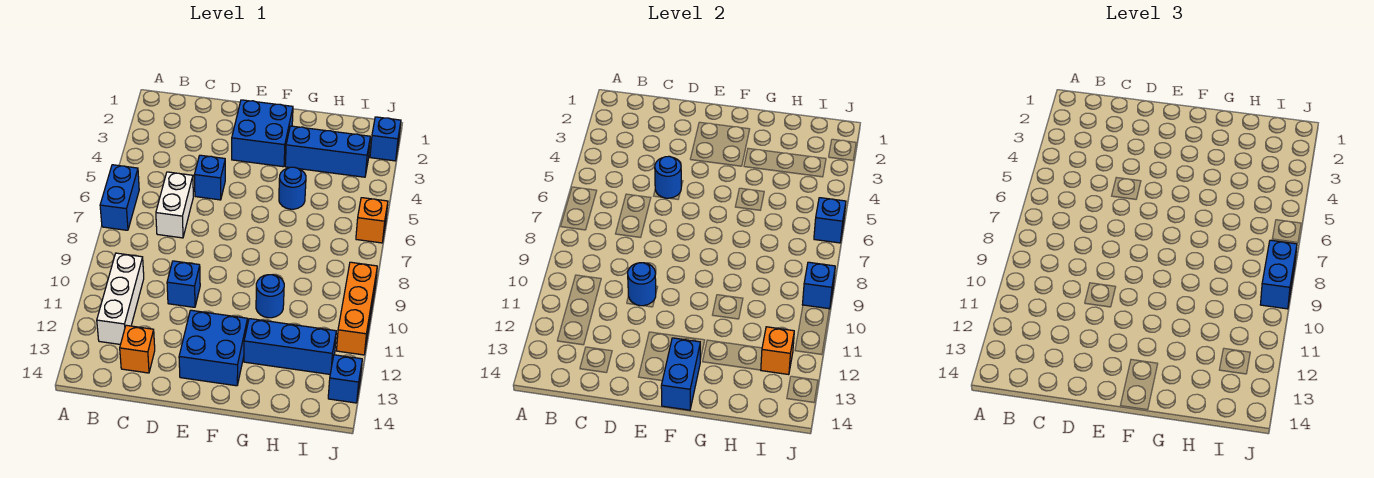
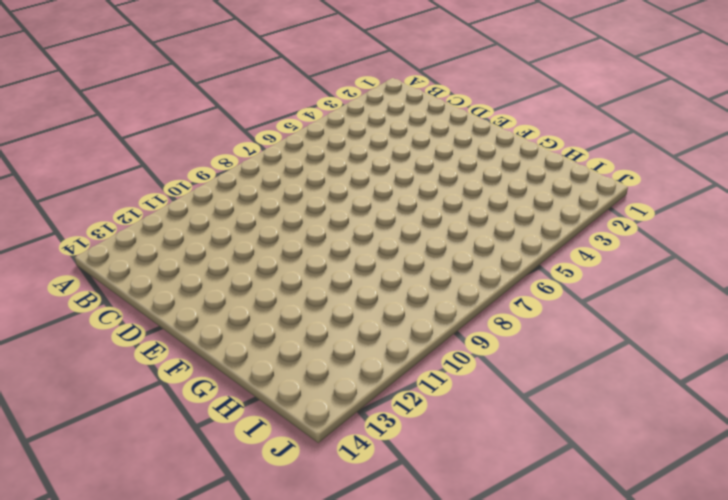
none -> blue brick A6:A7 level 1
none -> white brick B10:B12 level 1
none -> white brick C6:C7 level 1

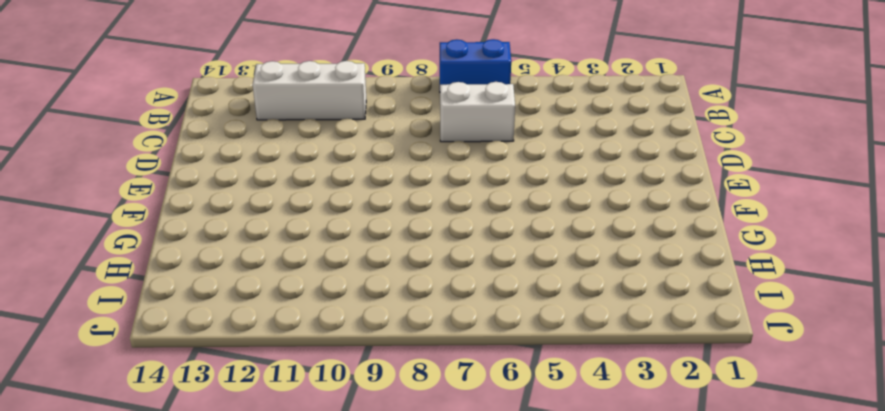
none -> orange brick C13 level 1
none -> blue brick D5 level 1
none -> blue brick D10 level 1

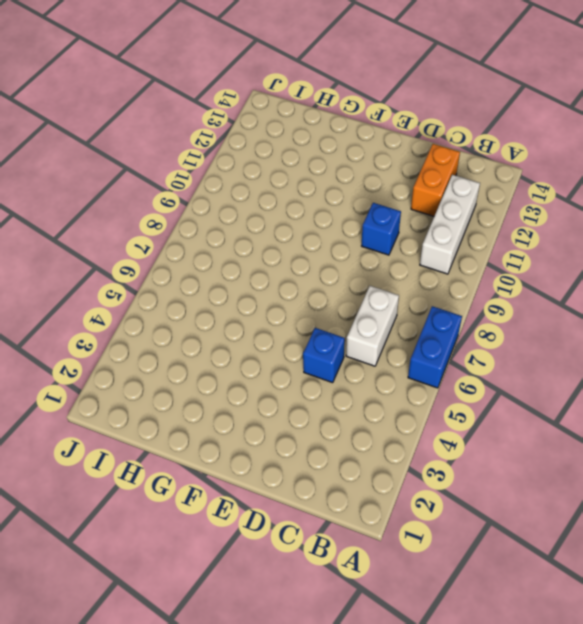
orange brick C12:C13 level 1 -> orange brick C13 level 1
none -> blue brick E2:F3 level 1
none -> blue brick E12:F13 level 1
none -> blue brick G3:I3 level 1

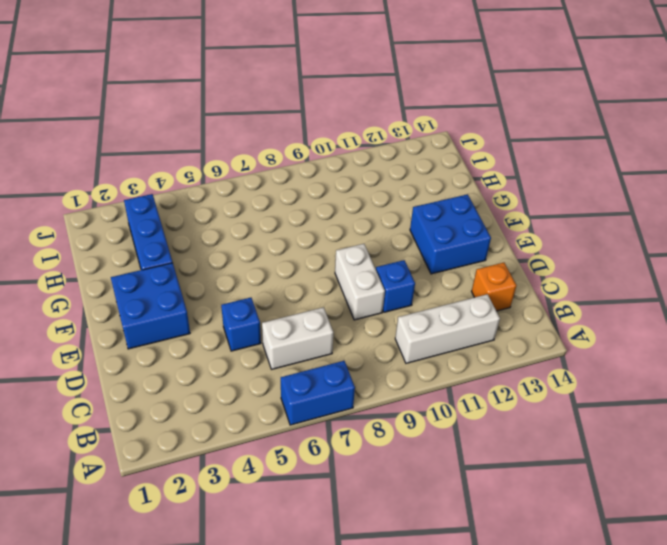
white brick D9:E9 level 1 -> none
none -> blue round brick G5 level 1
none -> blue round brick G10 level 1
none -> blue brick G12:I12 level 1

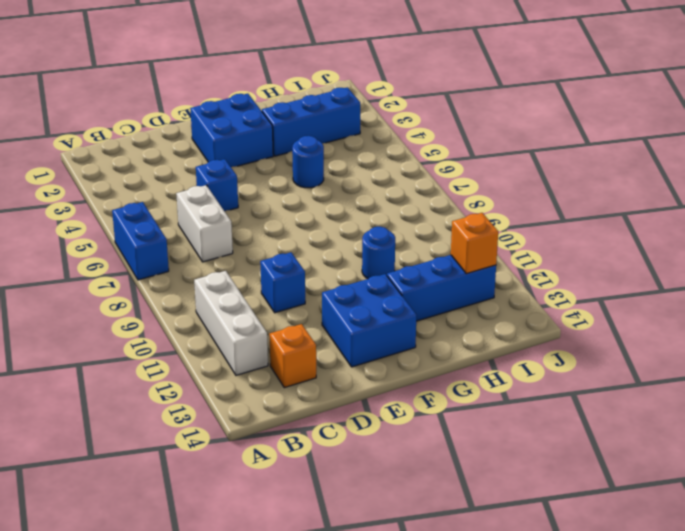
none -> blue brick J2 level 1
none -> orange brick J6 level 1
none -> orange brick J9:J11 level 1

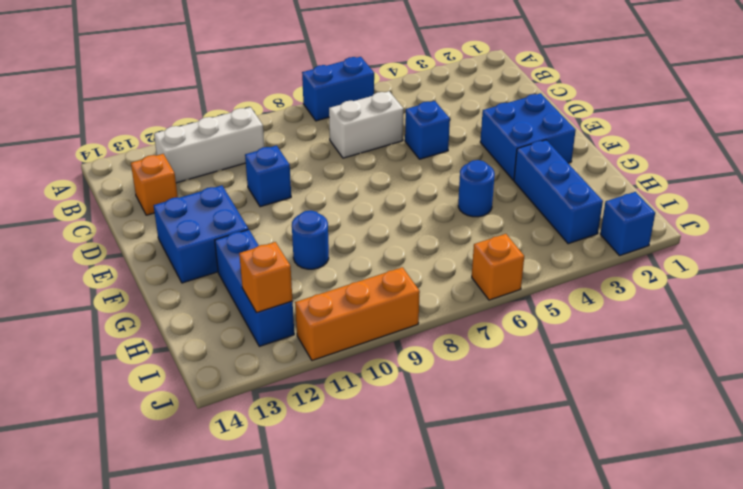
none -> blue brick J13 level 1
none -> blue round brick D5 level 2
none -> blue round brick D10 level 2

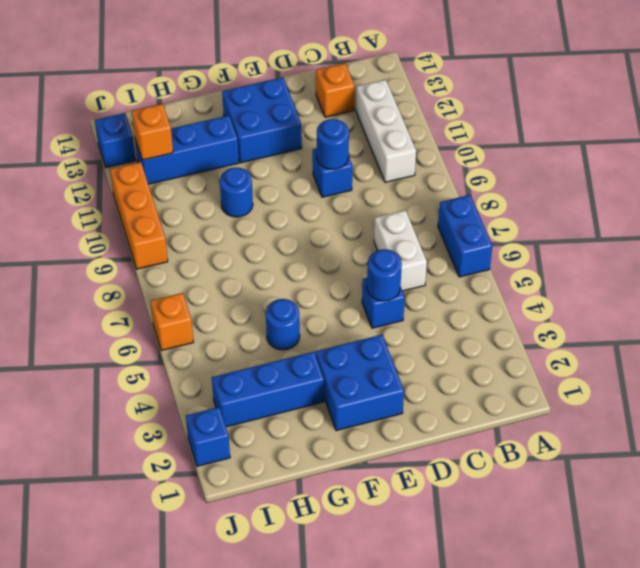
none -> blue brick F13:F14 level 2
none -> blue brick J6 level 2
none -> blue brick J9 level 2

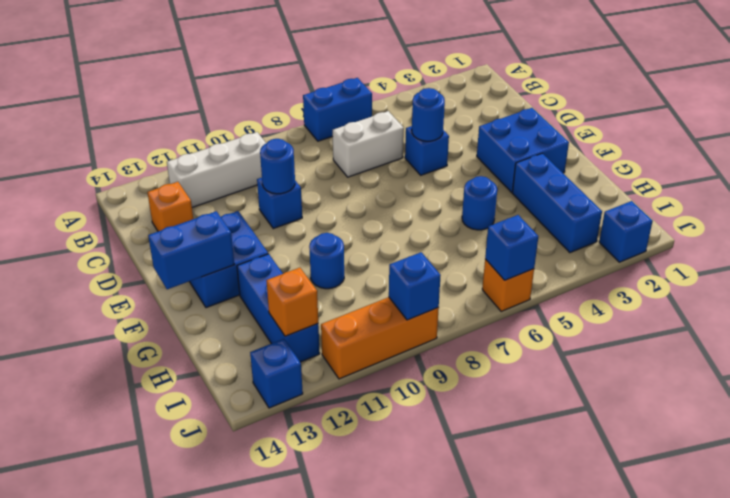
none -> blue brick J8:J9 level 3

